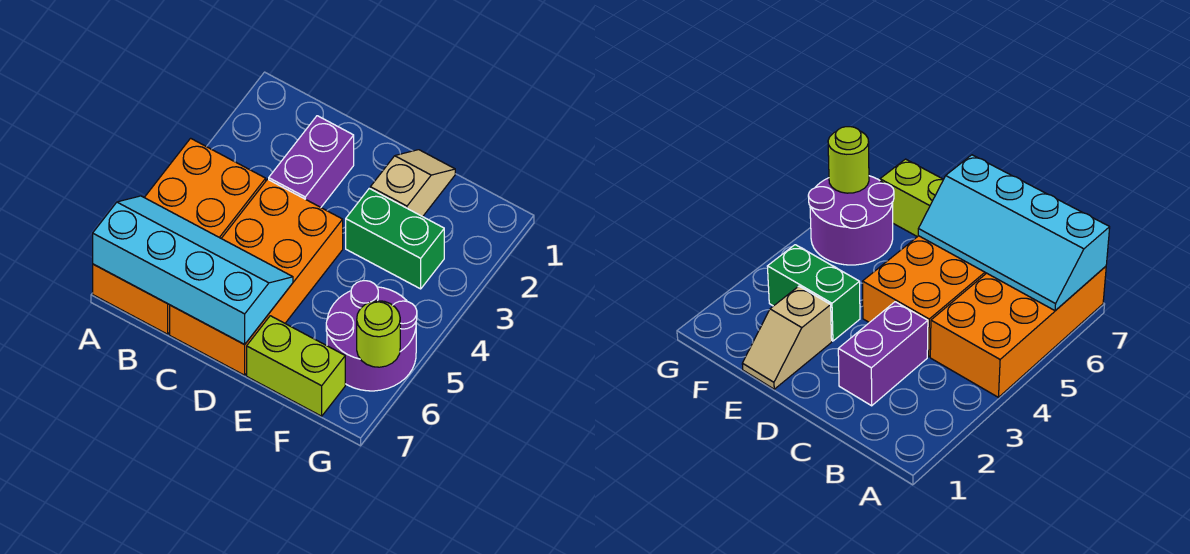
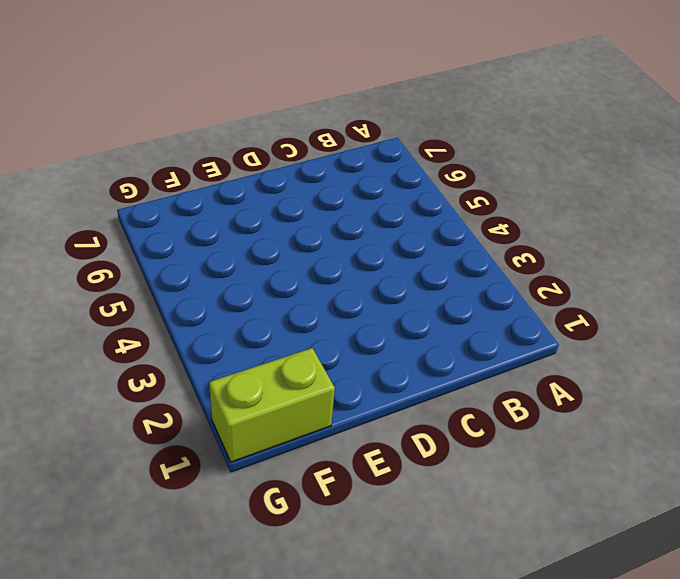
lime brick F1:G1 level 1 -> lime brick E7:F7 level 1
none -> orange brick A4:B7 level 1
none -> purple brick C2:C3 level 1

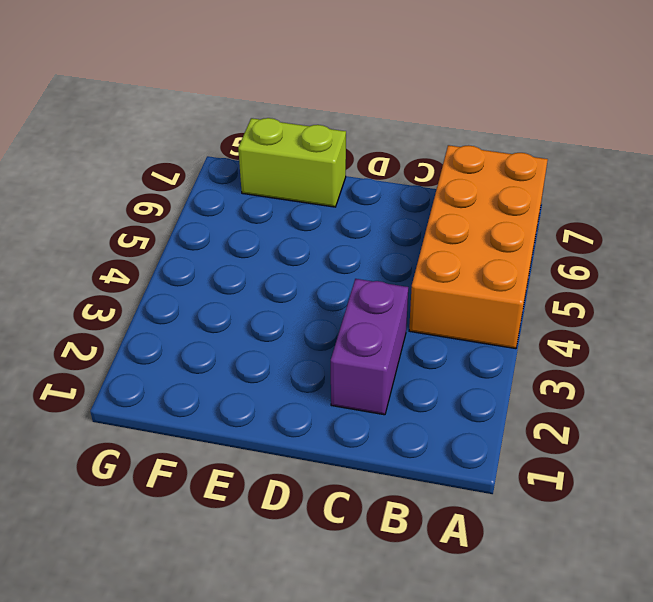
none -> orange brick C4:D7 level 1
none -> tan slope E1:E2 level 1 top 2

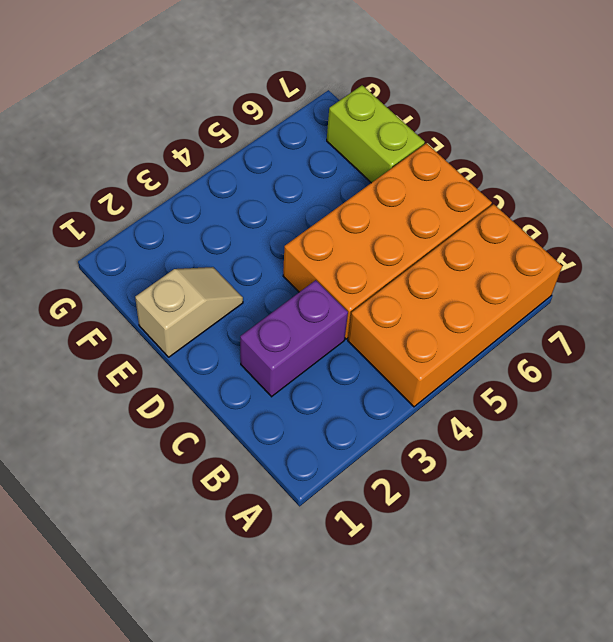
tan slope E1:E2 level 1 top 1 -> tan slope E1:E2 level 1 top 2
none -> green brick E3:F3 level 1
none -> purple round brick F5:G6 level 1

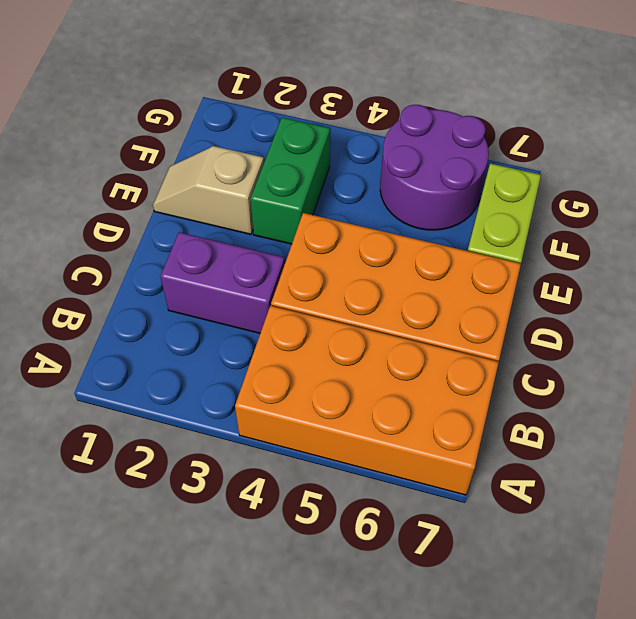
none -> cyan slope A6:D7 level 2 top 7
none -> lime round brick G6 level 2

